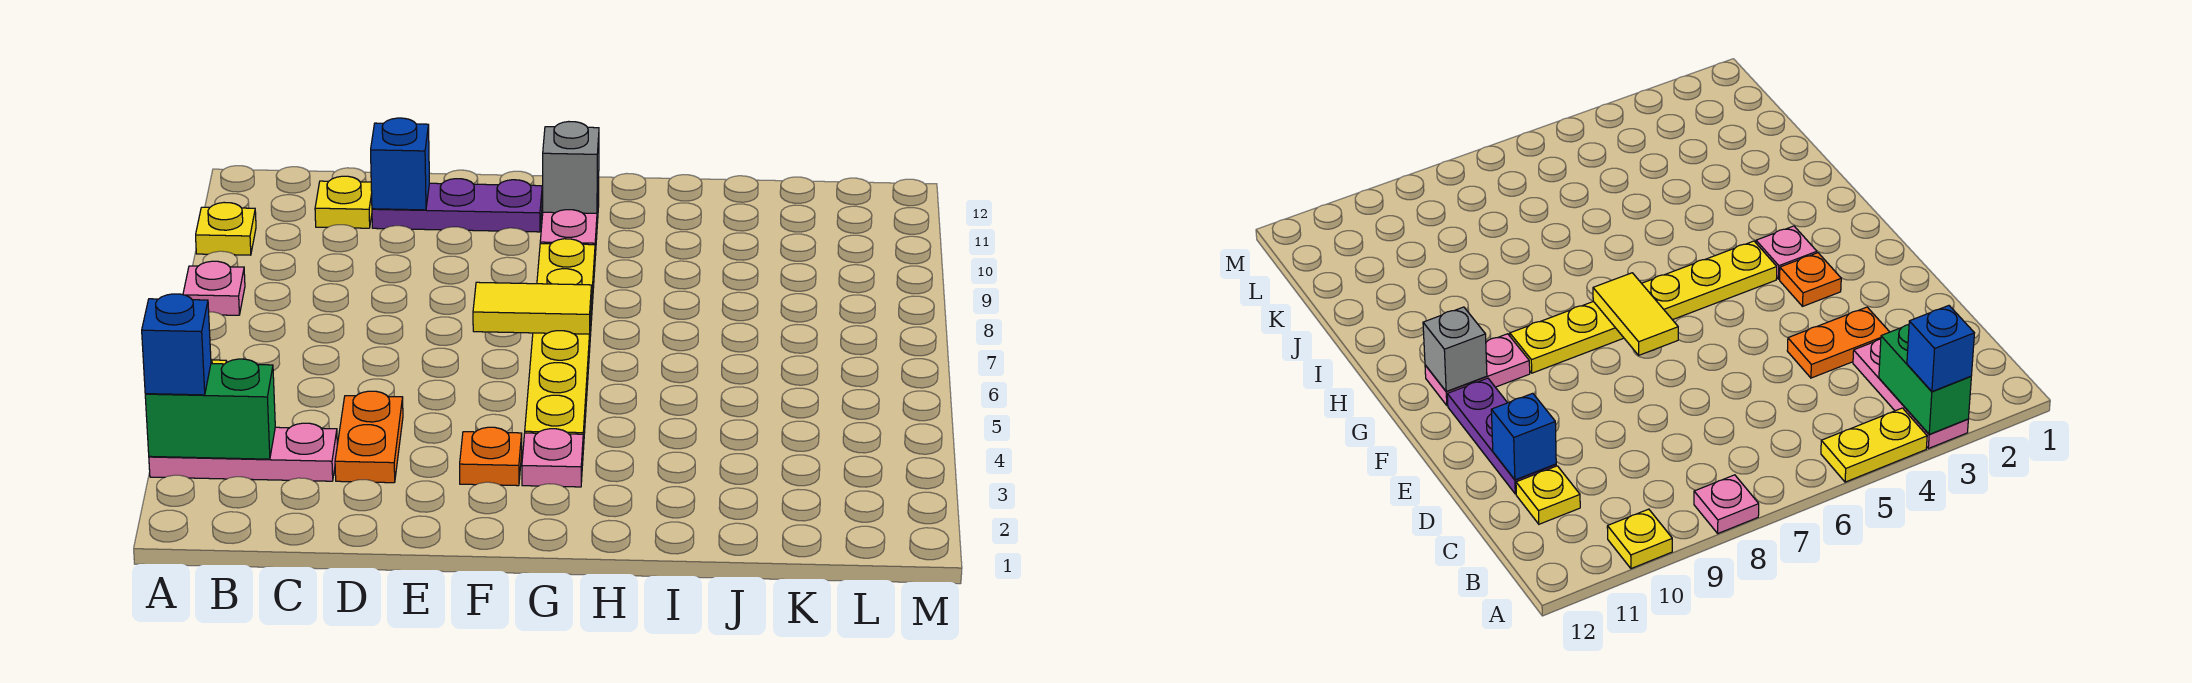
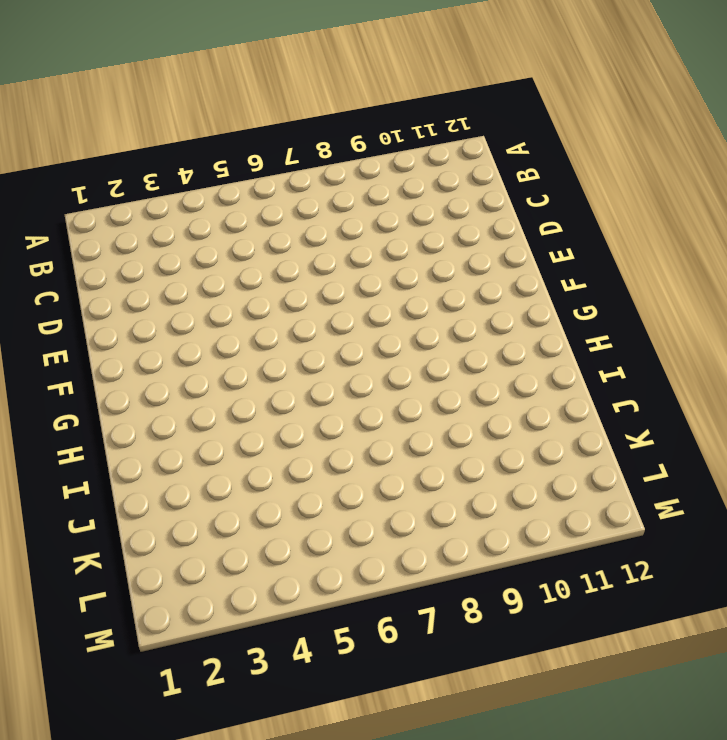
none -> pink plate A3:C3 level 1
none -> yellow plate A4:A5 level 1
none -> pink plate A8 level 1

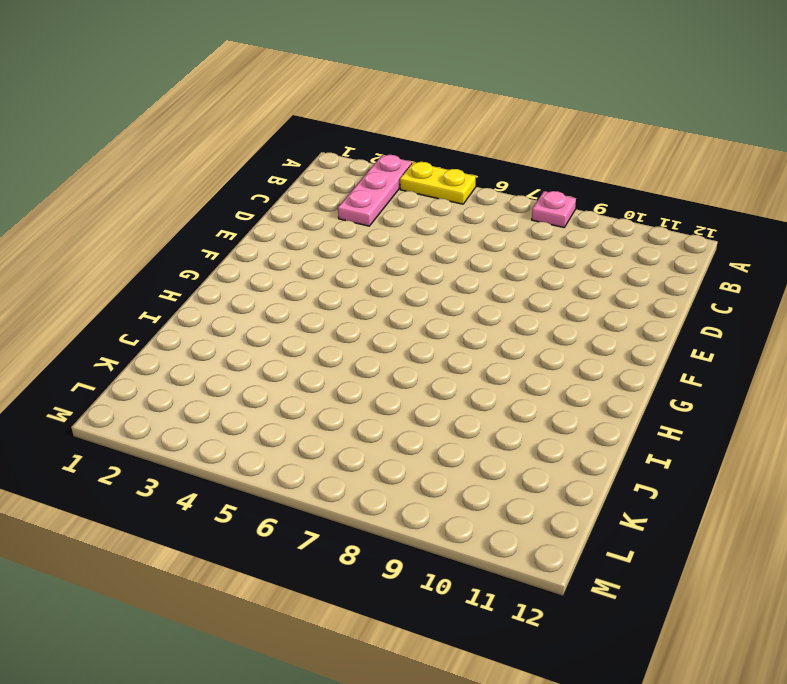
none -> yellow plate A10 level 1
none -> yellow plate C11 level 1
none -> orange plate D3:D4 level 1

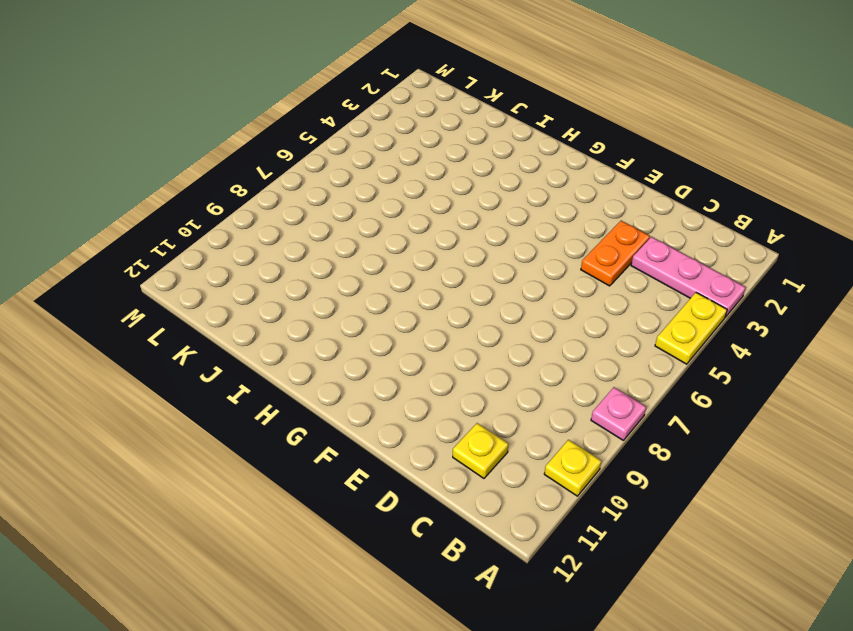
none -> purple plate D11:F11 level 1
none -> orange plate F3 level 1
none -> pink plate G3 level 1

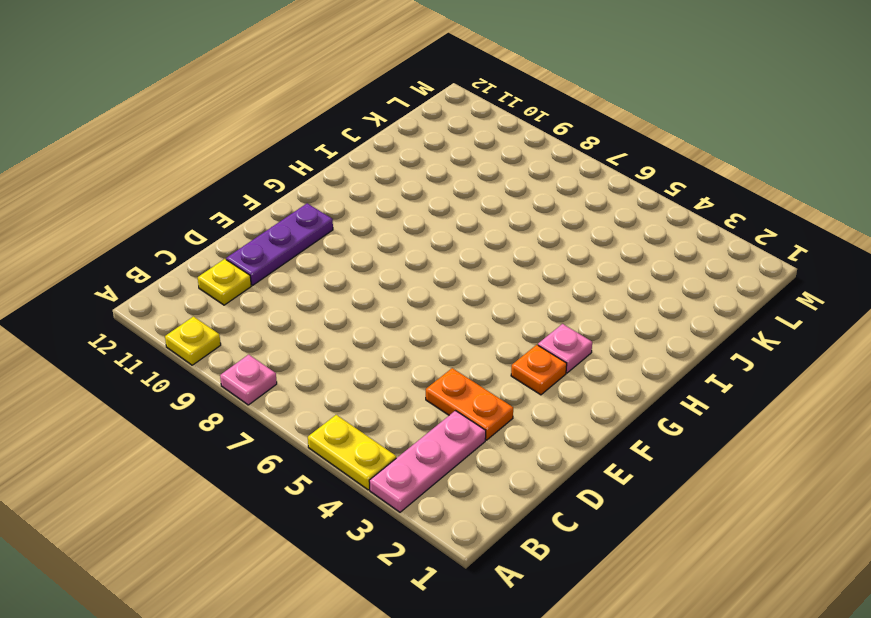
none -> yellow plate G4:G9 level 1
none -> pink plate G10:G11 level 1
none -> green brick A3:B3 level 2

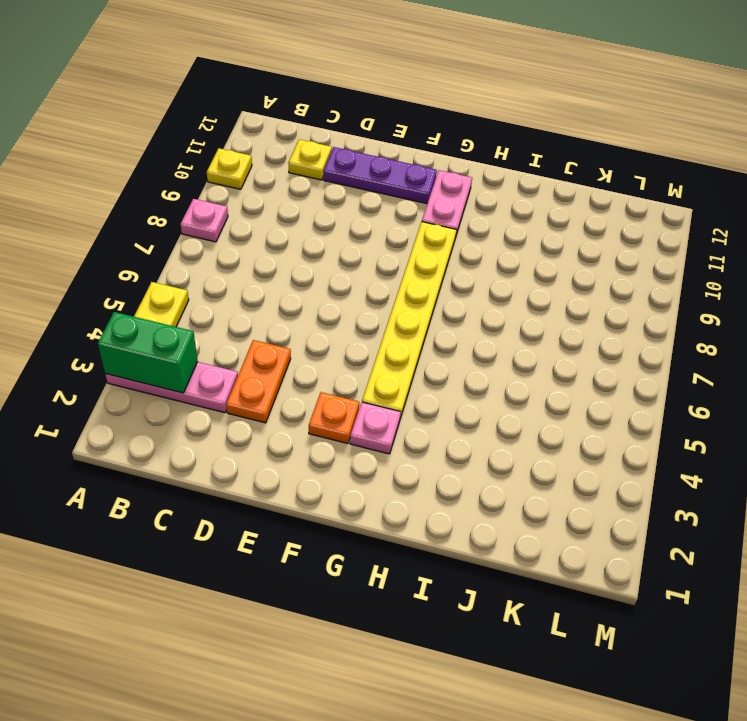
none -> blue brick D11 level 2
none -> yellow tile F7:G7 level 2
none -> grey brick G11 level 2

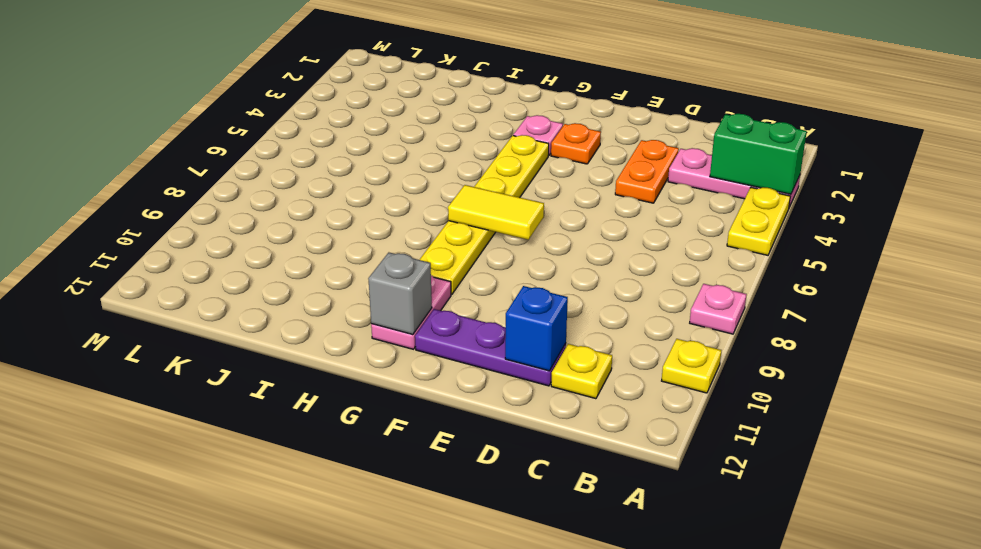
none -> blue brick A3 level 3

